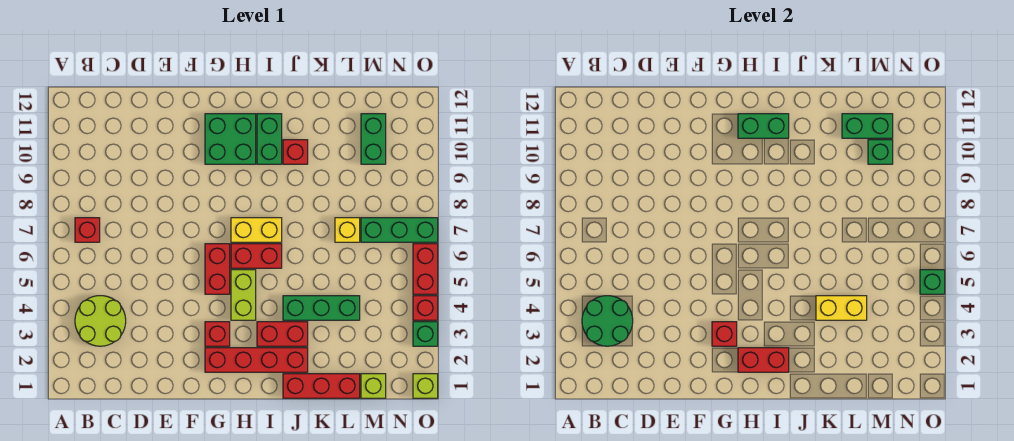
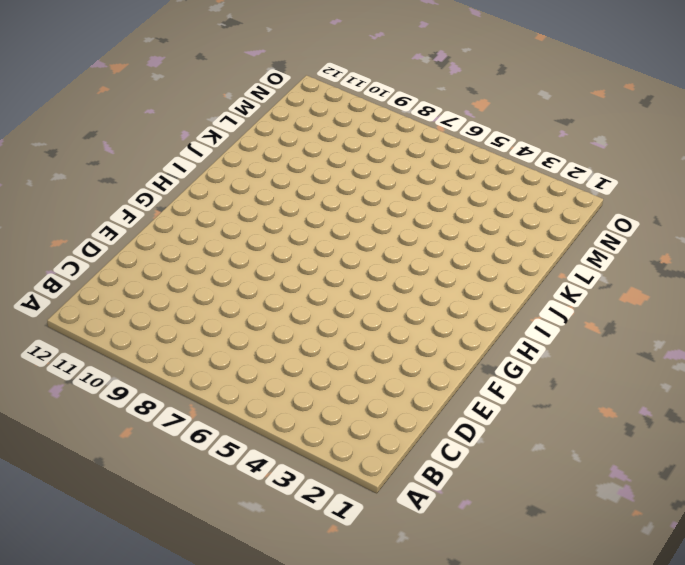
none -> lime round brick B3:C4 level 1
none -> red brick B7 level 1
none -> red brick G2:J2 level 1
none -> red brick G3 level 1

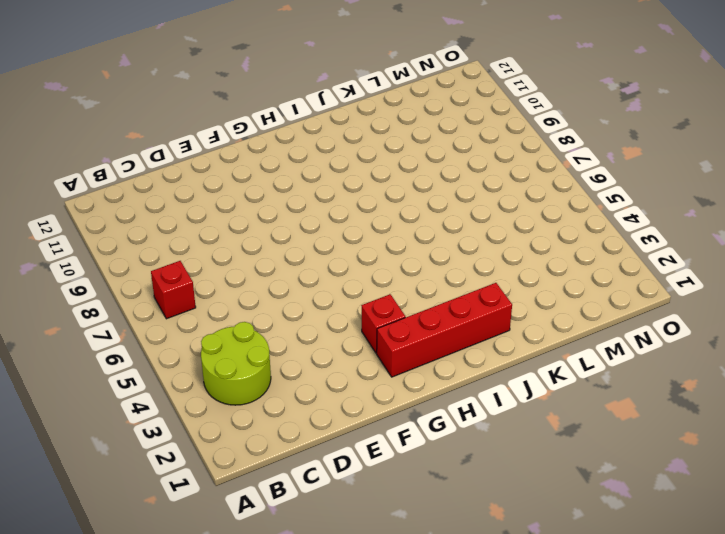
none -> red brick G5:G6 level 1
none -> green brick G10:H11 level 1
none -> lime brick H4:H5 level 1
none -> red brick H6:I6 level 1

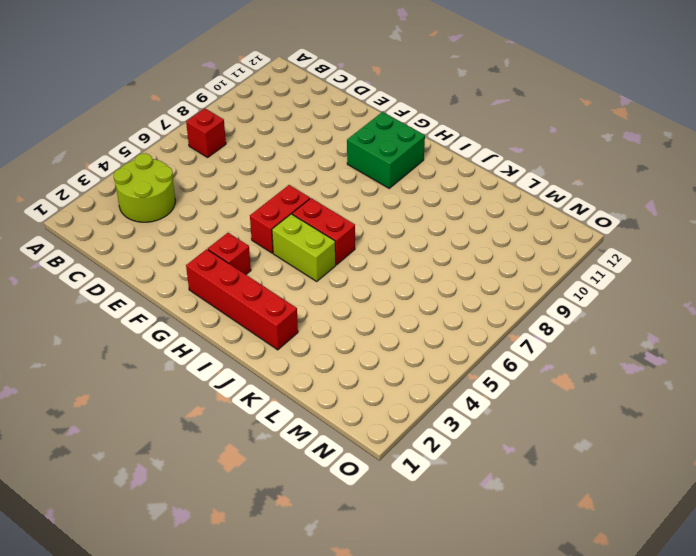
lime brick H5:I5 level 1 -> lime brick H4:H5 level 1
none -> yellow brick H7:I7 level 1
none -> red brick I3:J3 level 1
none -> green brick I10:I11 level 1
none -> red brick J1:L1 level 1

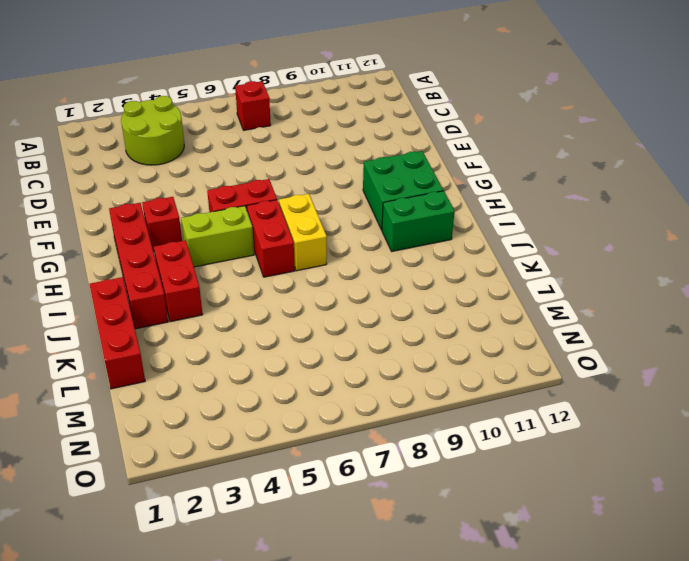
none -> green brick J4:L4 level 1
none -> red brick J10 level 1
none -> yellow brick L7 level 1
none -> lime brick M1 level 1

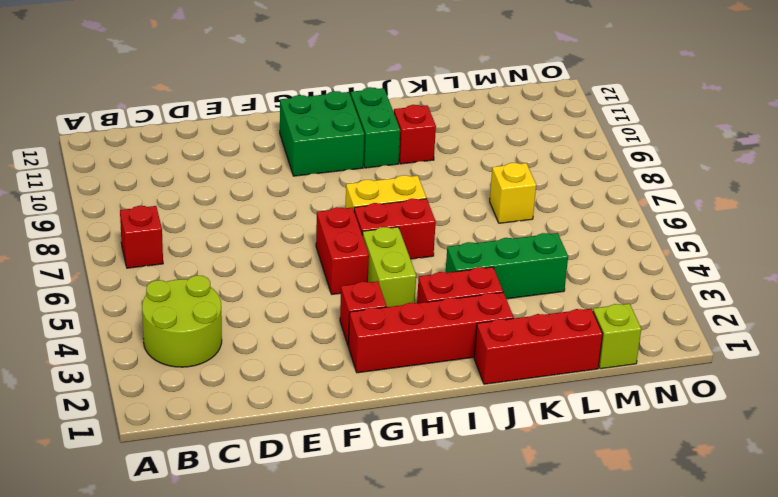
none -> green brick M7:O7 level 1
none -> green brick M10:M11 level 1
none -> lime brick O1 level 1
none -> green brick O3 level 1

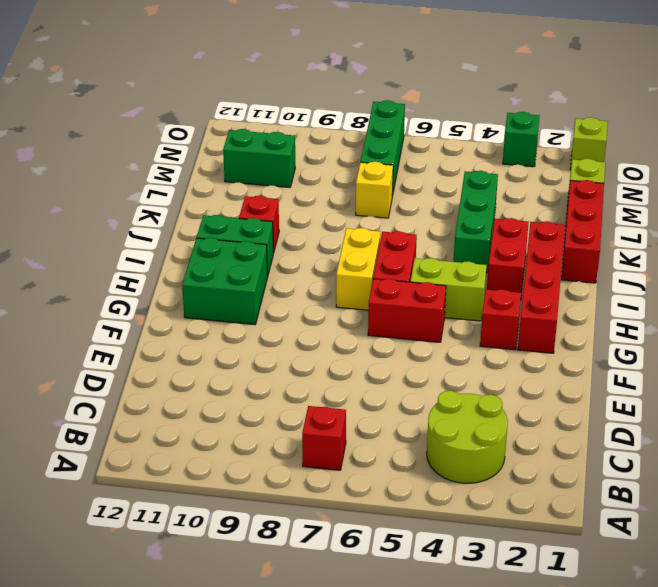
none -> red brick O4 level 1
none -> red brick O5:O6 level 1
none -> green round brick B3:C4 level 2
none -> red brick G3 level 2

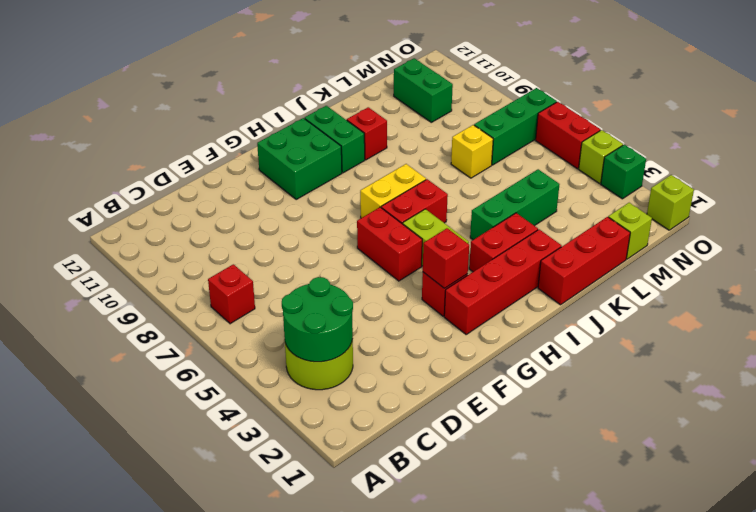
lime brick O4 level 1 -> red brick O4 level 1
none -> red brick H2:I2 level 2
none -> green brick H11:I11 level 2
none -> yellow brick K4:L4 level 2
none -> green brick L11:M11 level 2

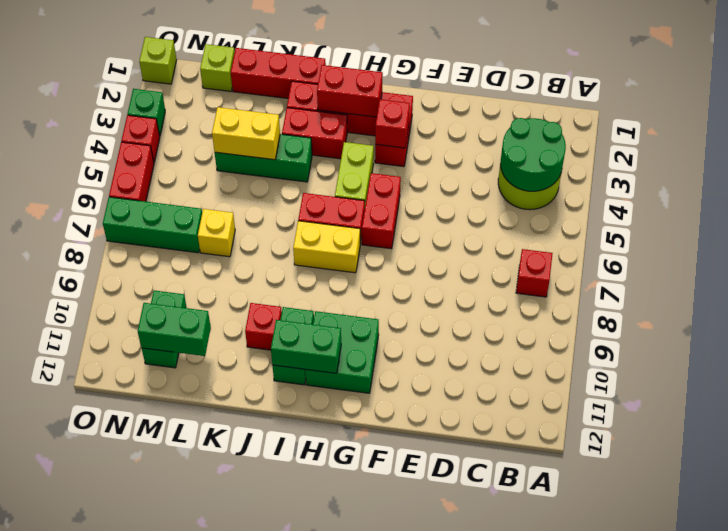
none -> green brick M10 level 2
none -> green brick O5 level 2

